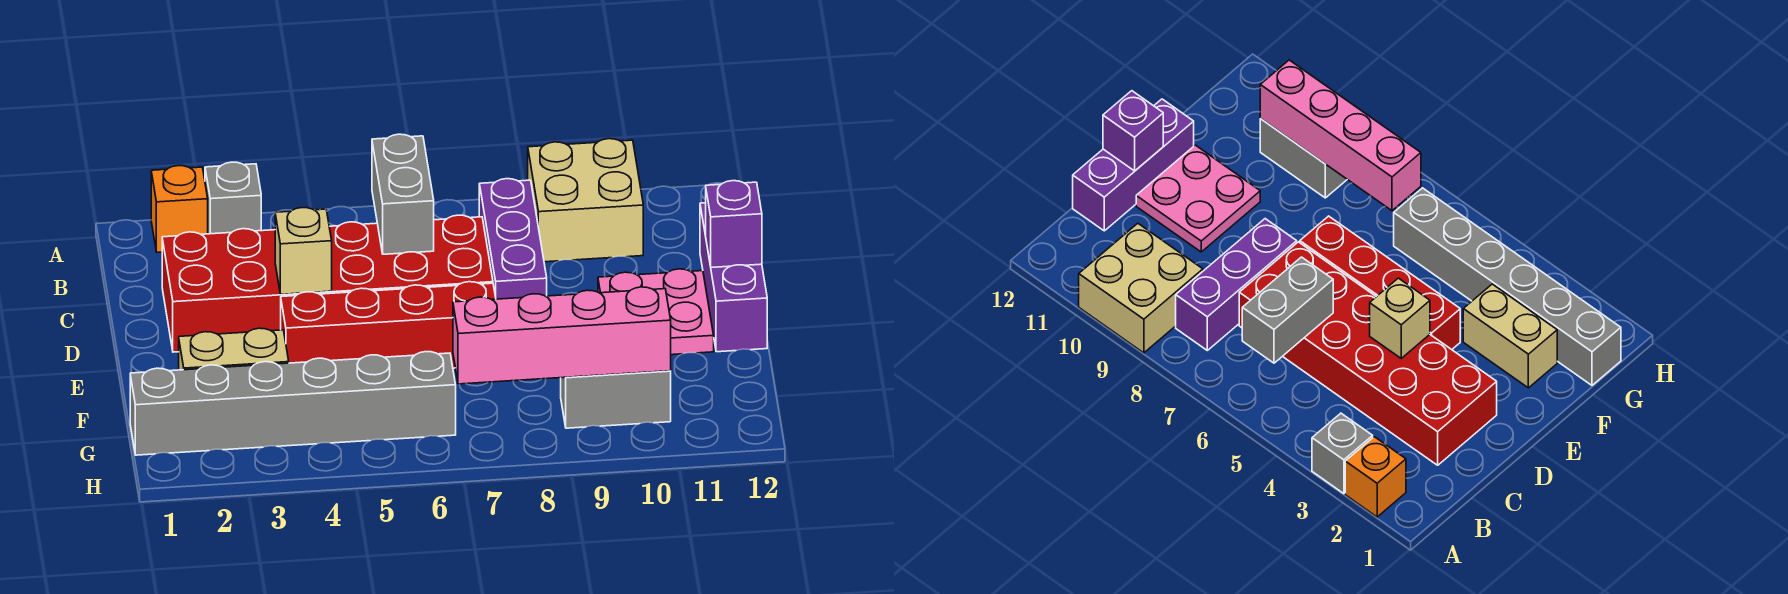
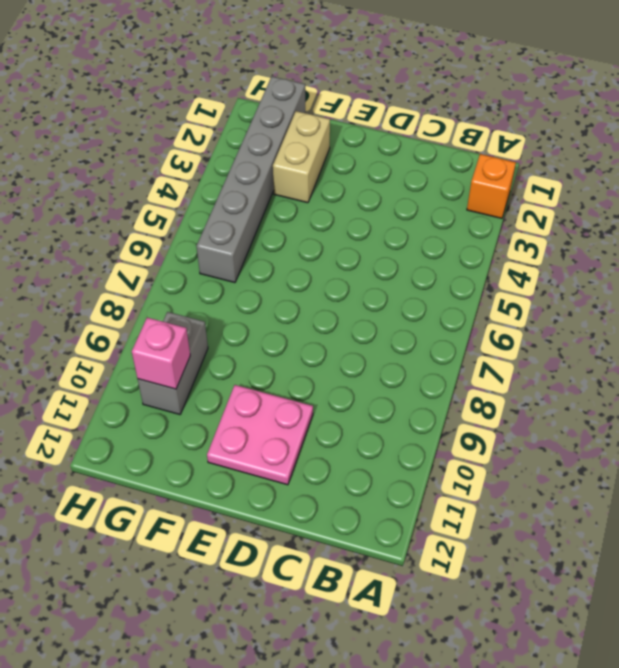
pink brick G10 level 2 -> pink brick G7:G10 level 2
none -> grey brick A3 level 1
none -> tan brick A9:B10 level 1
none -> purple brick B8:D8 level 1

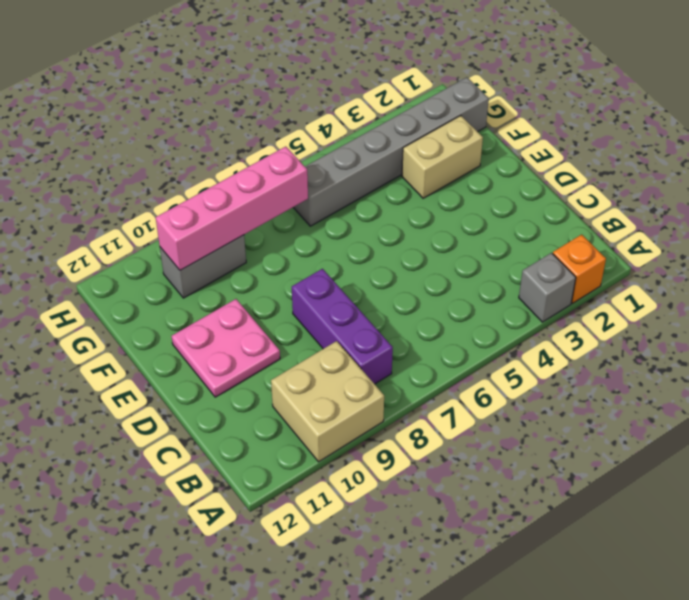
none -> red brick C2:D7 level 1
none -> purple brick C12:E12 level 1
none -> red brick E4:E7 level 1

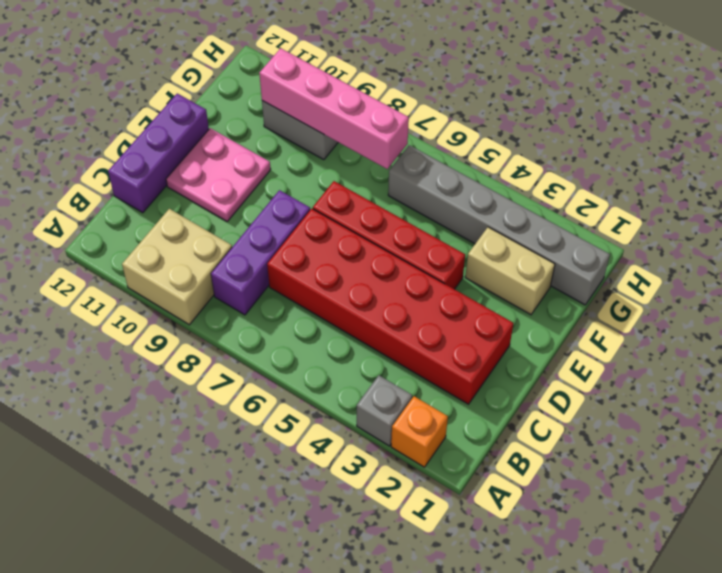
none -> grey brick B6:C6 level 2
none -> tan brick D4 level 2
none -> purple brick D12 level 2

